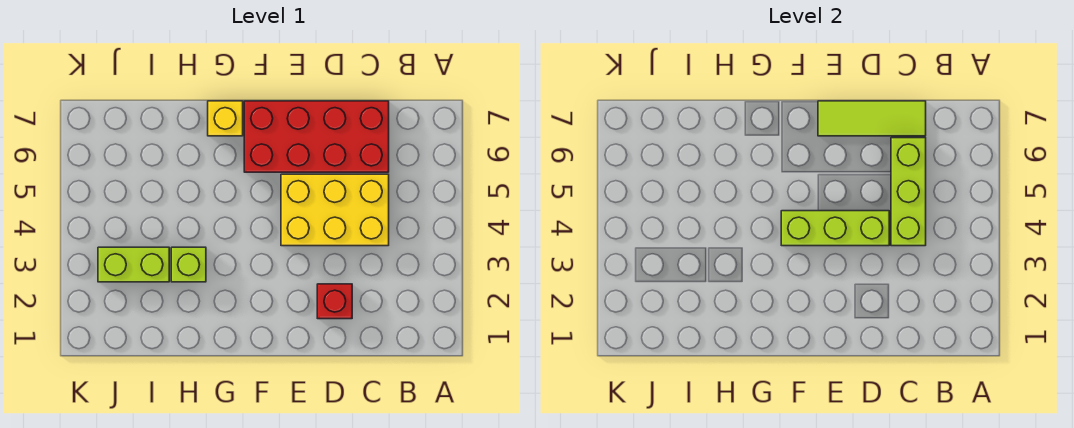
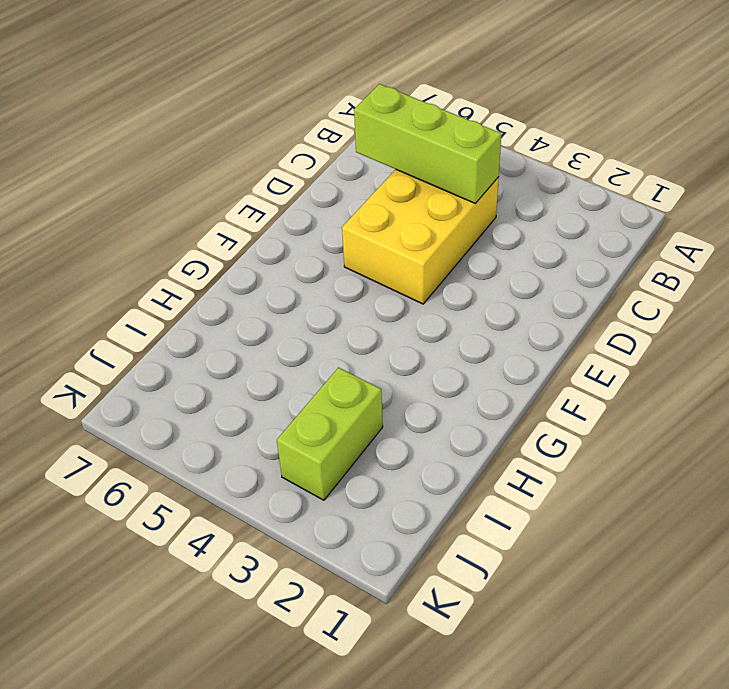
none -> red brick C6:F7 level 1
none -> red brick D2 level 1

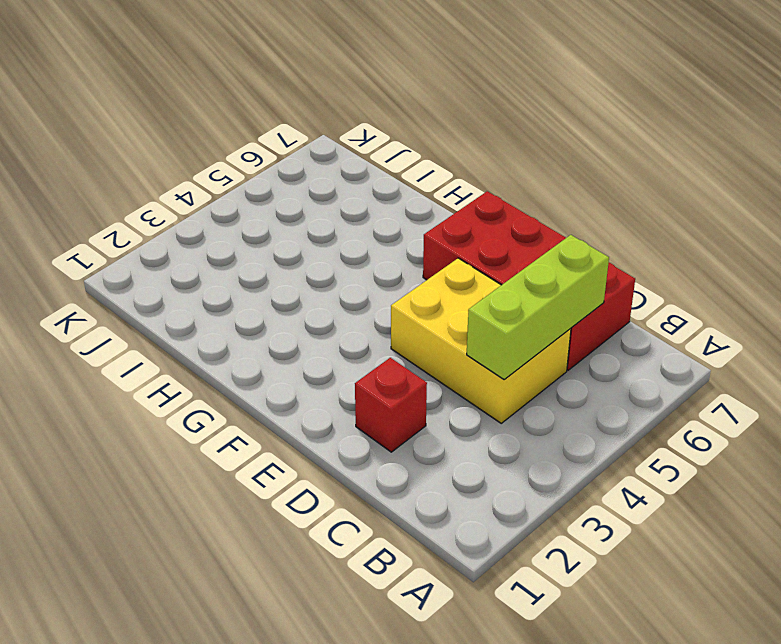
none -> yellow brick G7 level 1
none -> lime brick H3 level 1

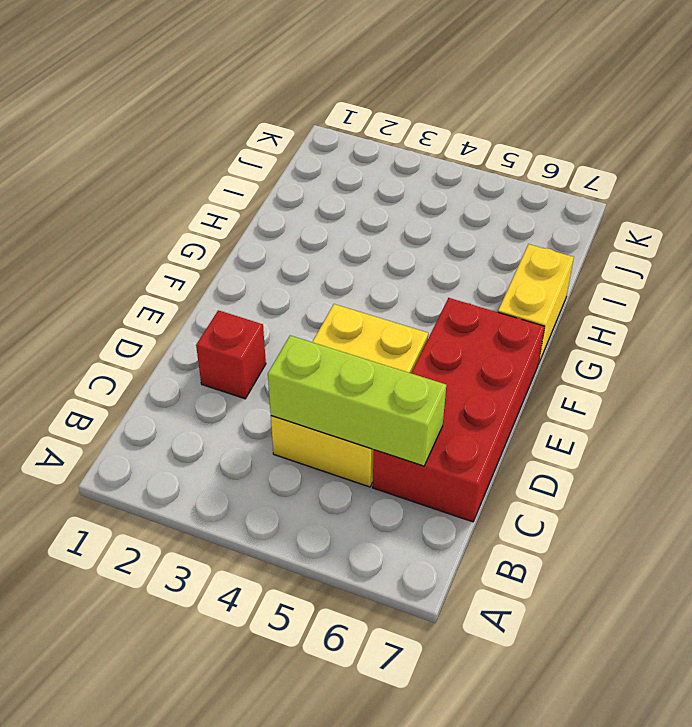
yellow brick G7:H7 level 1 -> yellow brick G7 level 1
none -> lime brick H3 level 1
none -> lime brick I3:J3 level 1

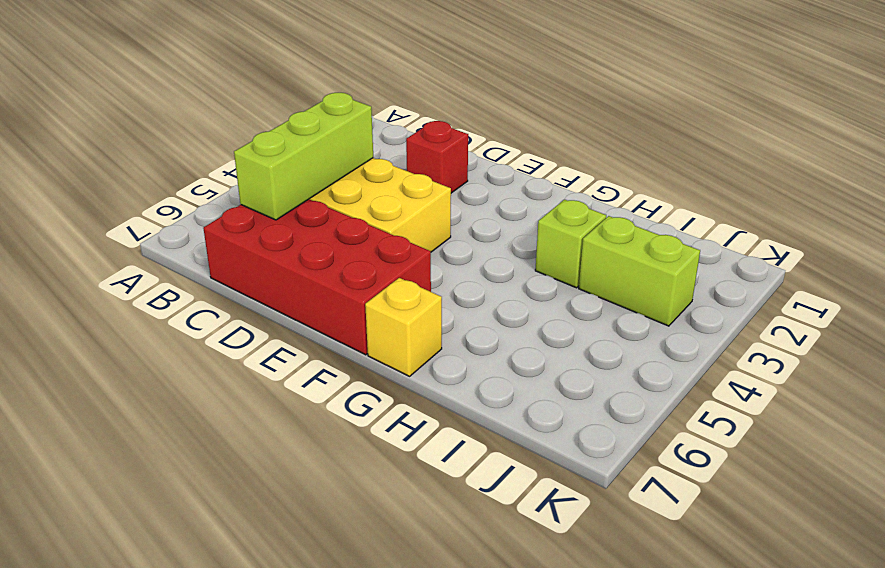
none -> lime tile C7:E7 level 2
none -> lime brick D4:F4 level 2

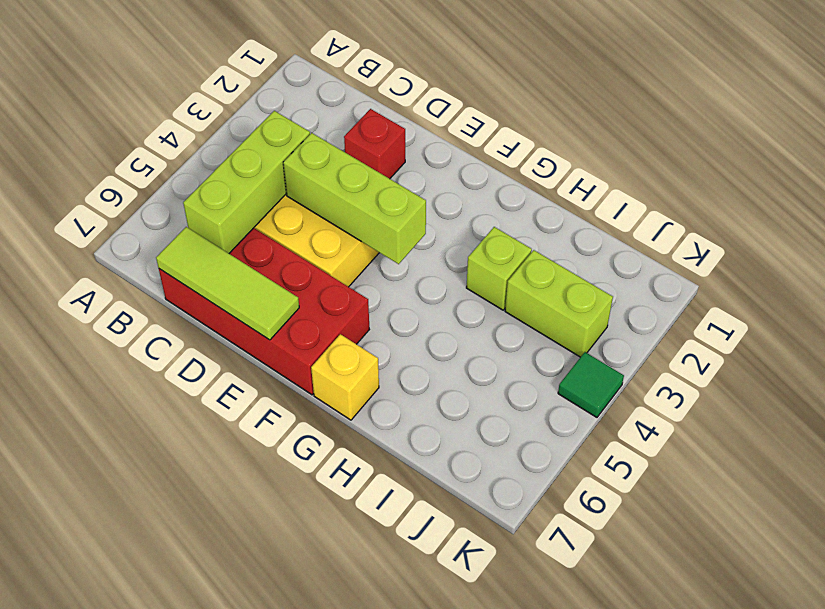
green tile K4 level 1 -> none

